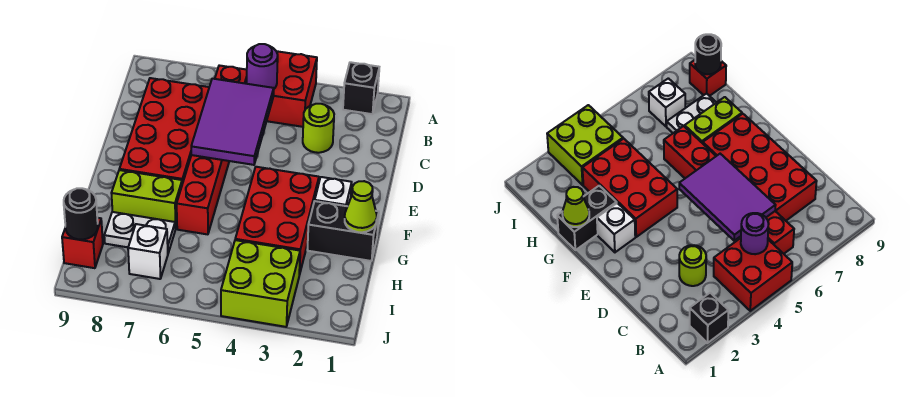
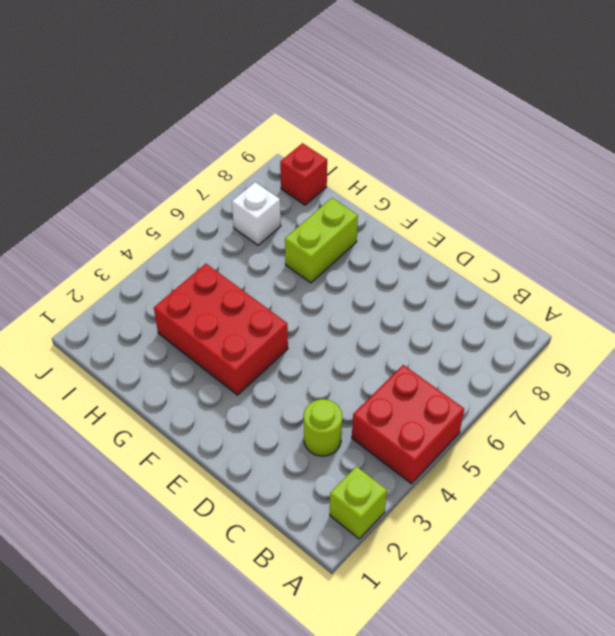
lime brick A2 level 1 -> black brick A2 level 1
none -> red brick B6:G6 level 1
none -> red brick C7:F8 level 1
none -> white brick F2 level 1

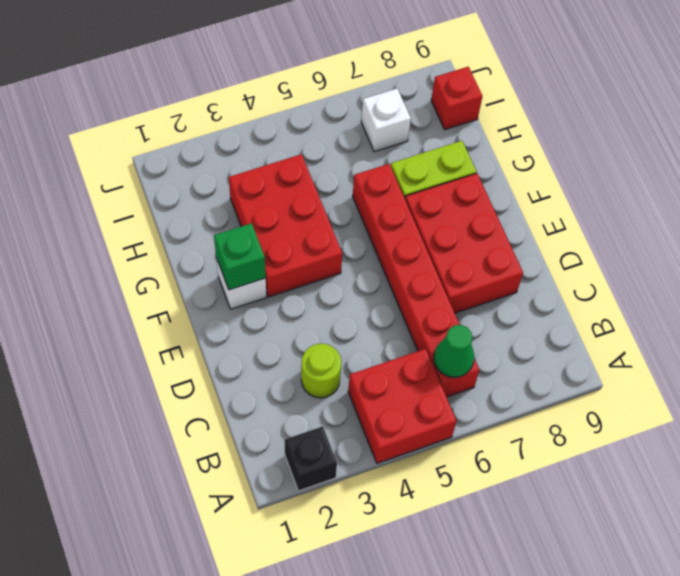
green cone B6 level 2 -> none
red brick D7:F8 level 1 -> red brick C7:F8 level 1
green brick F2 level 2 -> none
none -> black brick G1:G2 level 1
none -> white plate H7:H8 level 1
none -> lime brick I3:J4 level 1

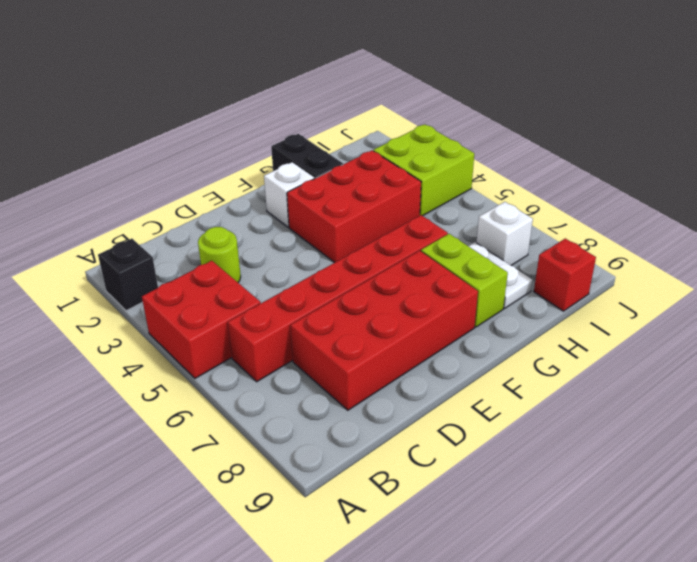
none -> purple round brick B5 level 2
none -> purple tile C5:E6 level 2
none -> lime cone G1 level 2

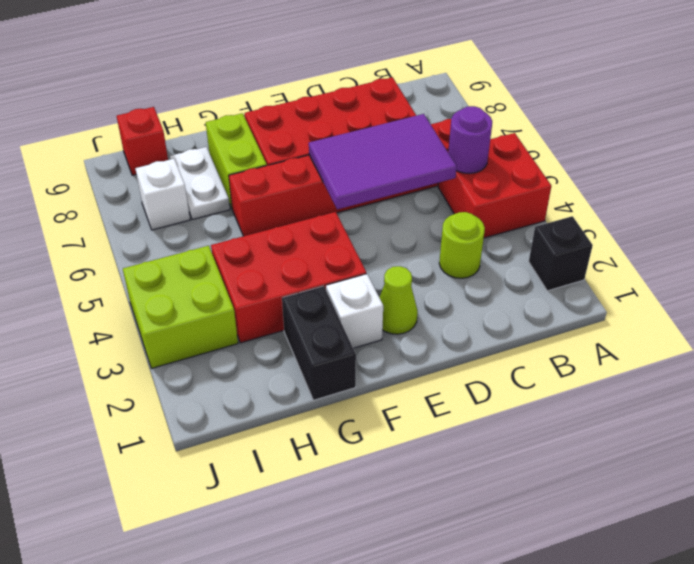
lime cone E2 level 1 -> lime cone G1 level 2
none -> black round brick I9 level 2

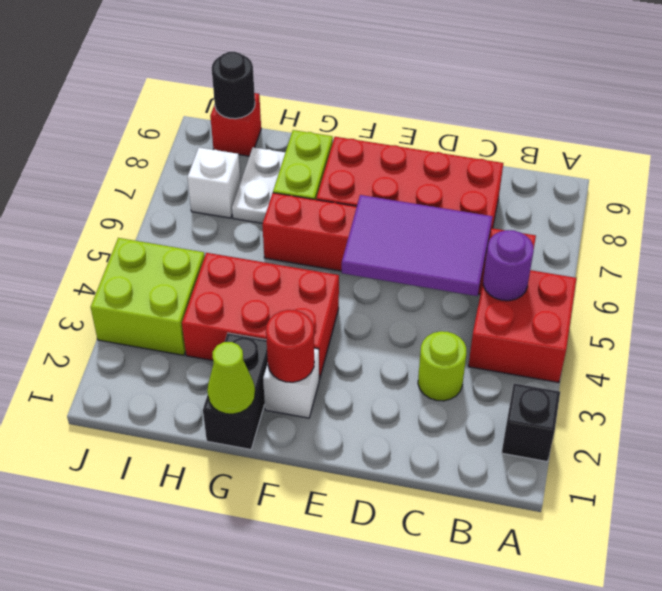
red round brick F2 level 2 -> none

